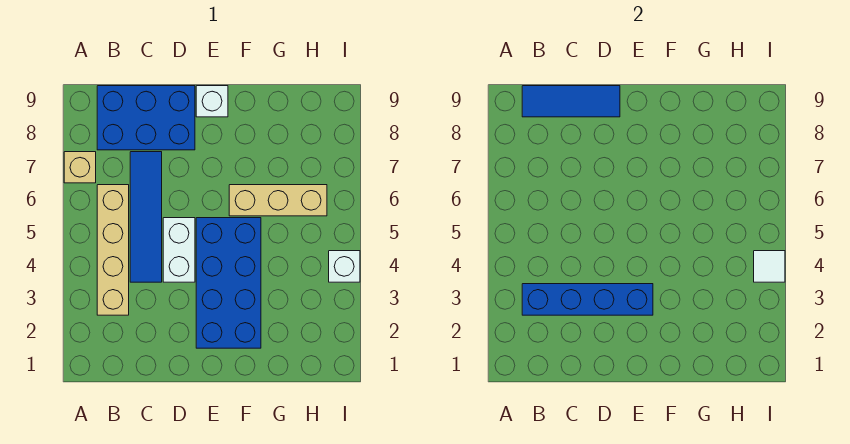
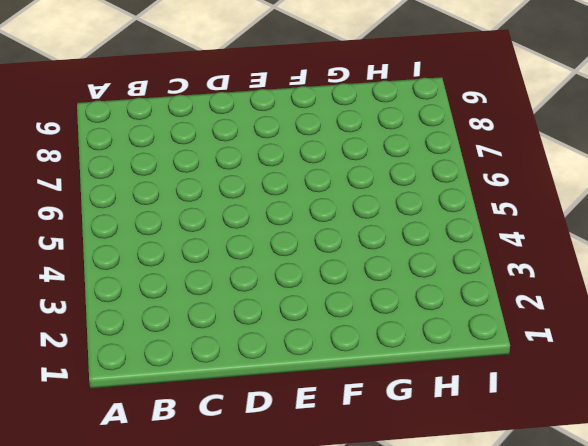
none -> tan brick A7 level 1
none -> tan brick B3:B6 level 1
none -> blue brick B8:D9 level 1

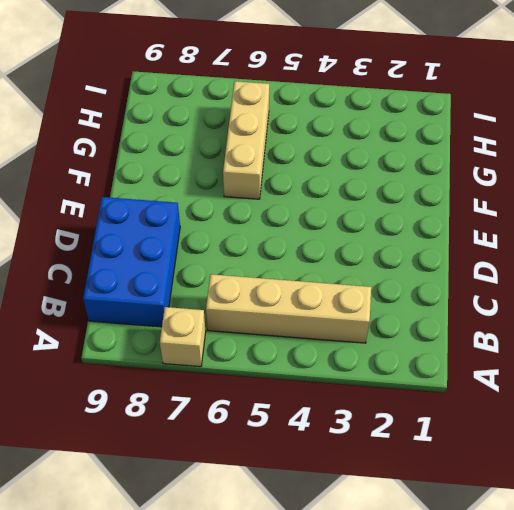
none -> blue tile C4:C7 level 1
none -> white brick D4:D5 level 1
none -> blue brick E2:F5 level 1

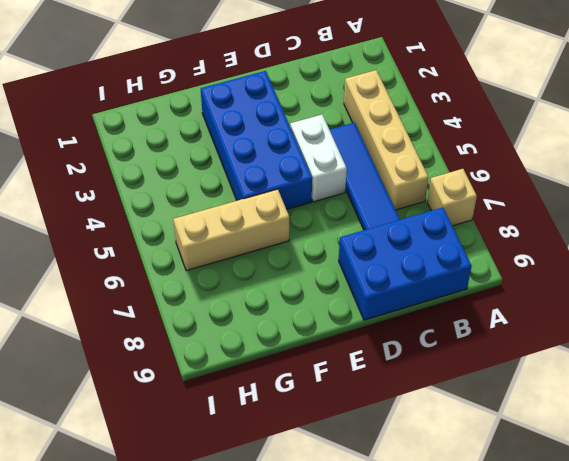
none -> white brick E9 level 1
none -> white brick I4 level 1
none -> blue brick B3:E3 level 2

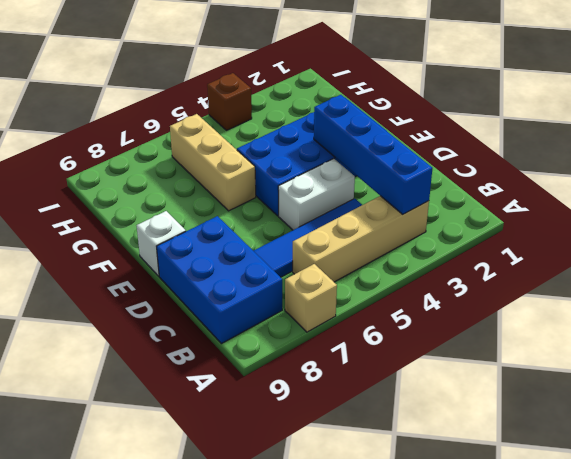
brown brick I4 level 1 -> white brick I4 level 1
none -> blue tile B9:D9 level 2
none -> white tile I4 level 2

